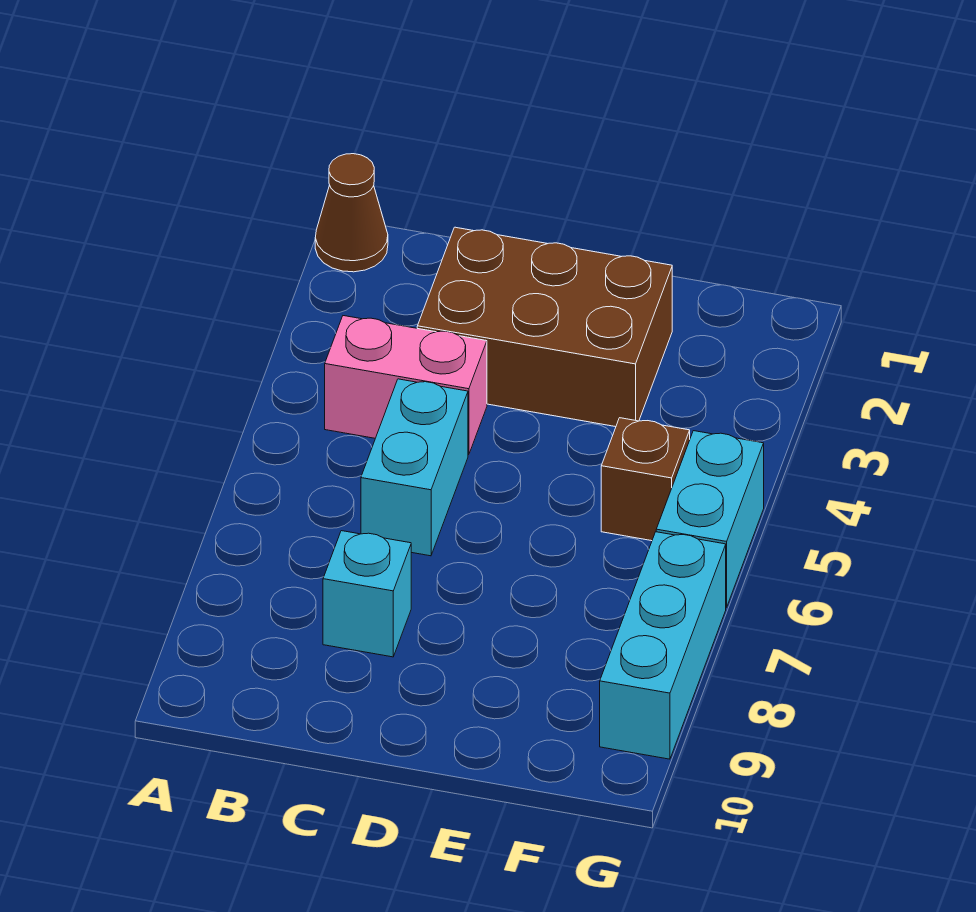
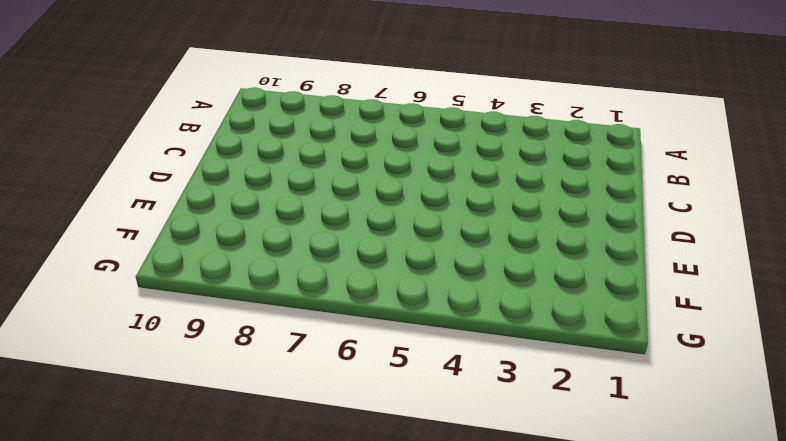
none -> brown cone A1 level 1
none -> pink brick B4:C4 level 1

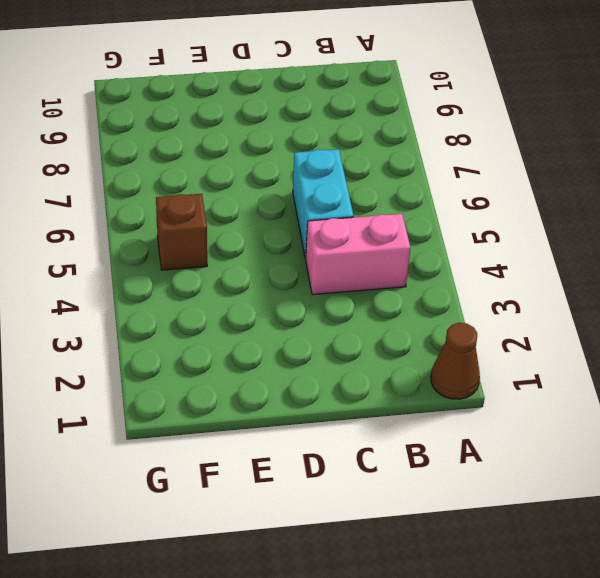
none -> brown brick C2:E3 level 1
none -> cyan brick C8 level 1

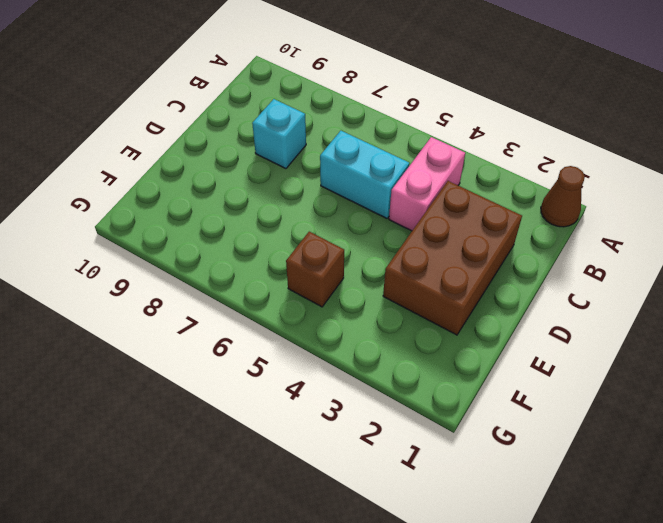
none -> cyan brick G5:G6 level 1
none -> cyan brick G7:G9 level 1

